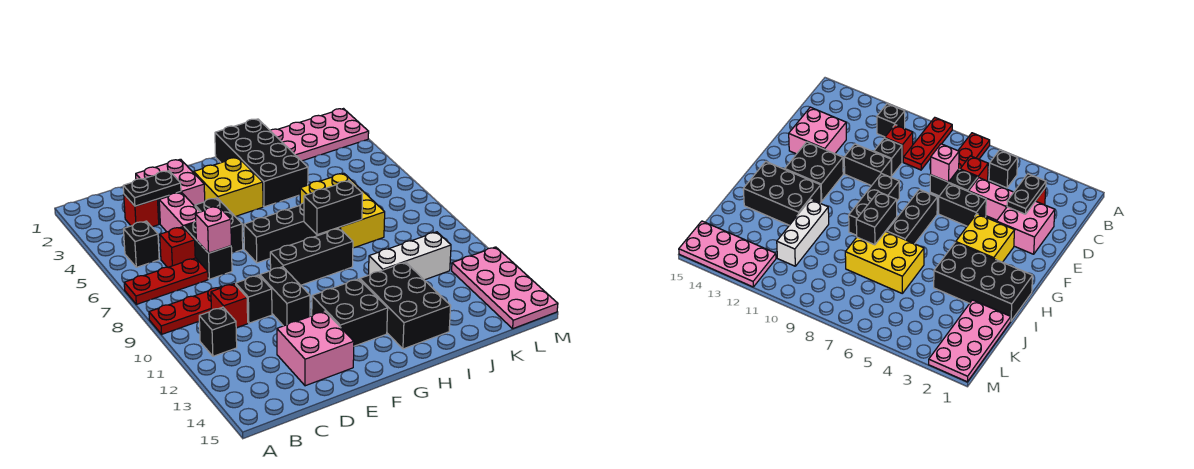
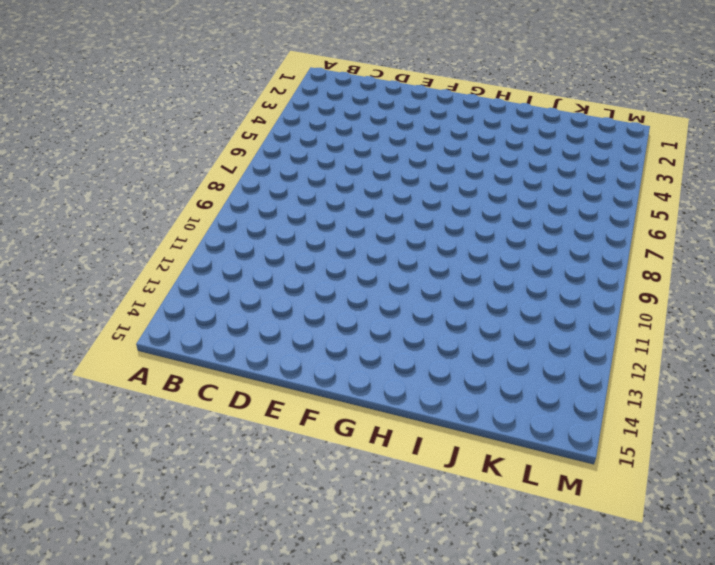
none -> red plate A7:C7 level 1
none -> red plate A9:C9 level 1
none -> black brick B5 level 1

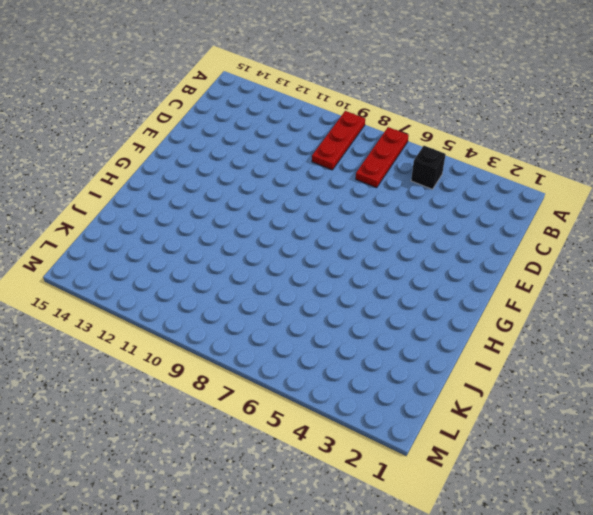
none -> black brick B11 level 1
none -> red brick C3 level 1
none -> red brick C6 level 1

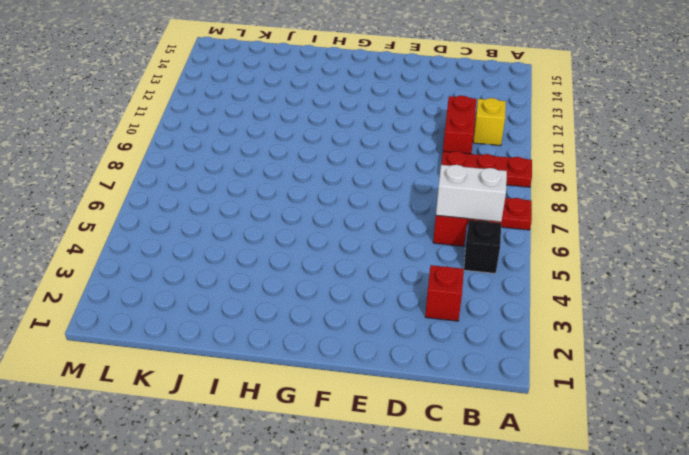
white brick B6:C6 level 2 -> none
yellow brick B11 level 1 -> black brick B11 level 1
red brick C10:C11 level 1 -> red brick C10 level 1
none -> pink brick D2:E3 level 1
none -> pink brick D4:D5 level 1
none -> black brick D6:D7 level 1

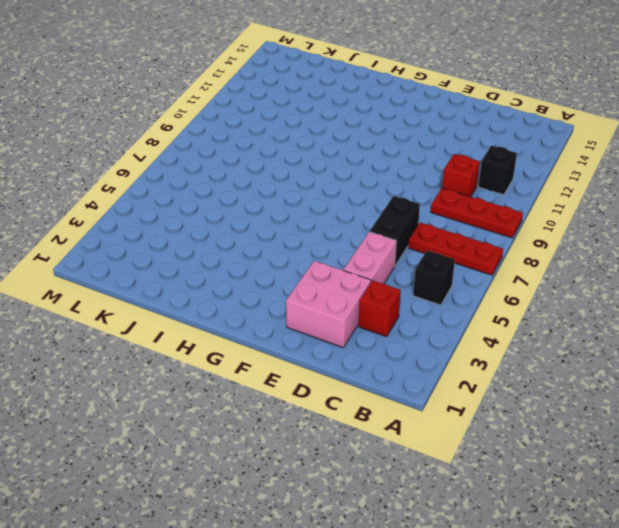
none -> red brick C6 level 1
none -> black brick D10 level 1
none -> pink brick D13:E14 level 1

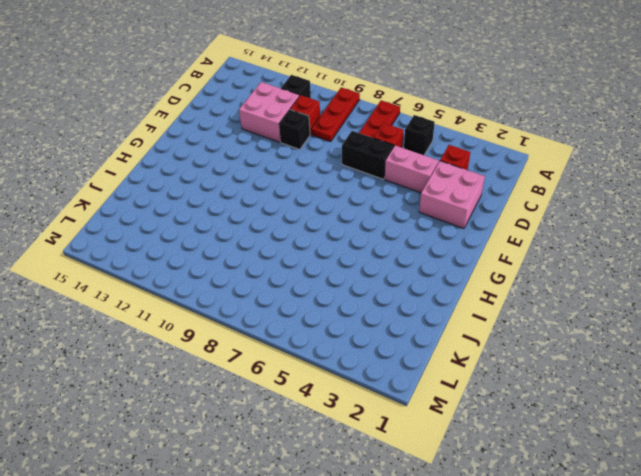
pink brick C11:D12 level 1 -> pink brick D13:E14 level 1
none -> black brick E5:E6 level 1
none -> black brick E10:E11 level 1
none -> yellow brick F3:G4 level 1

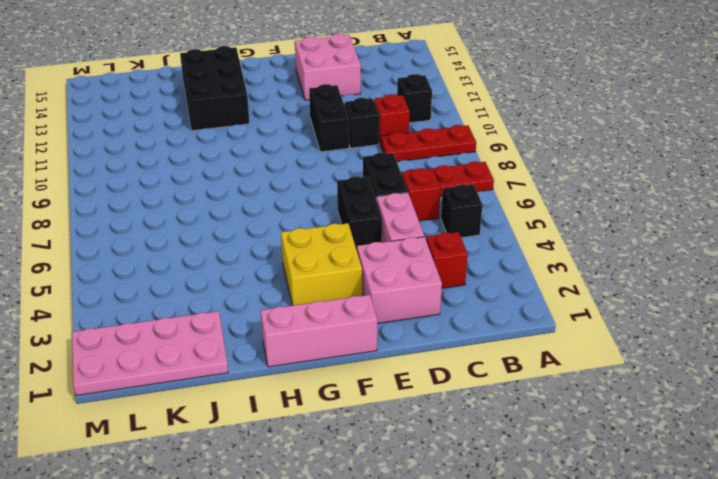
pink brick F1:H1 level 1 -> black brick H1:I4 level 1
none -> black brick F7:H7 level 1
none -> black brick F9:H9 level 1
none -> black brick F12:G13 level 1

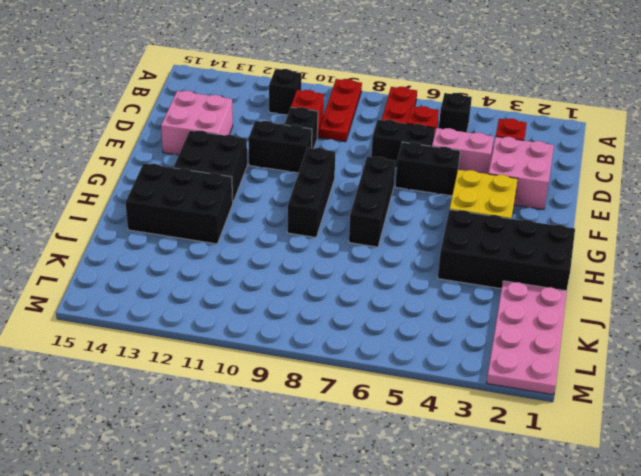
none -> yellow brick I6:J8 level 1
none -> white brick I11:K11 level 1
none -> pink plate L12:M15 level 1

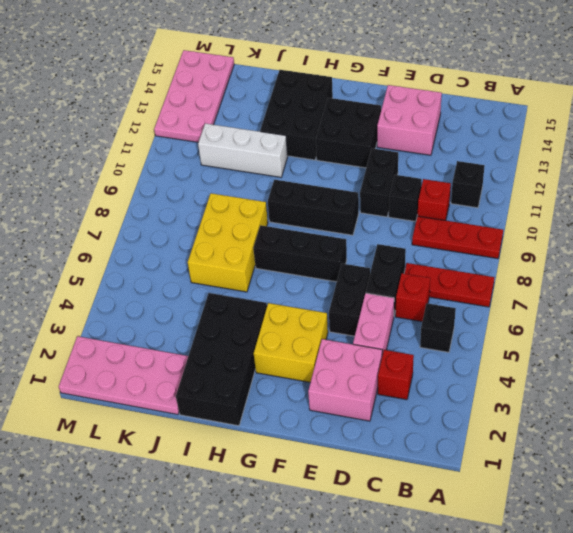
none -> black plate C3:D3 level 2
none -> pink brick D7 level 2
none -> black brick H8:I8 level 2

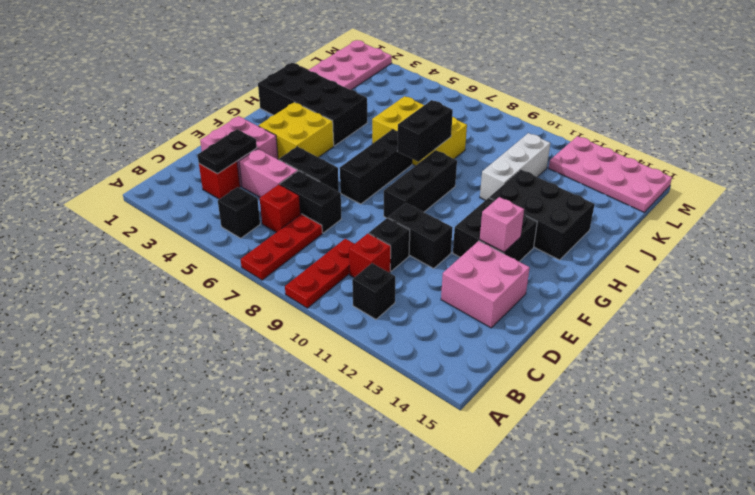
pink brick F13 level 2 -> pink brick D7 level 2

